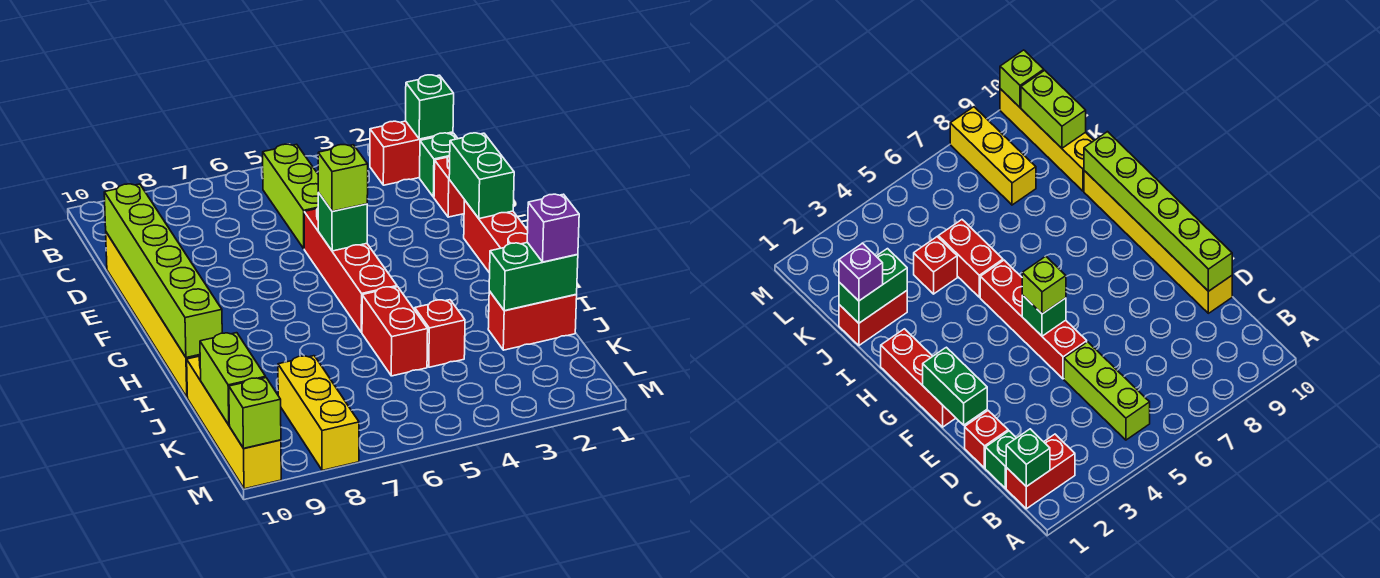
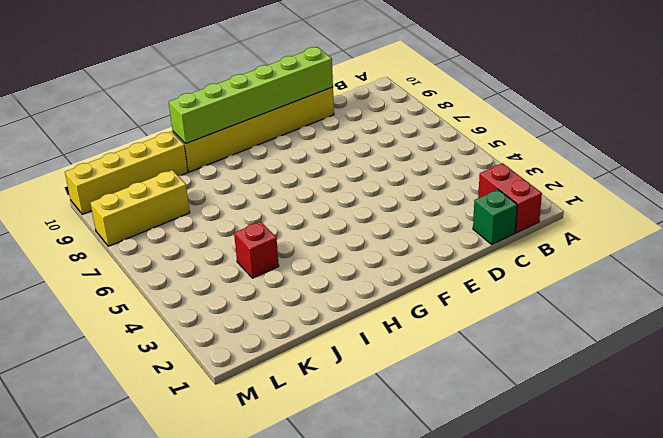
none -> lime brick B5:D5 level 1
none -> red brick D1 level 1
none -> red brick E5:H5 level 1

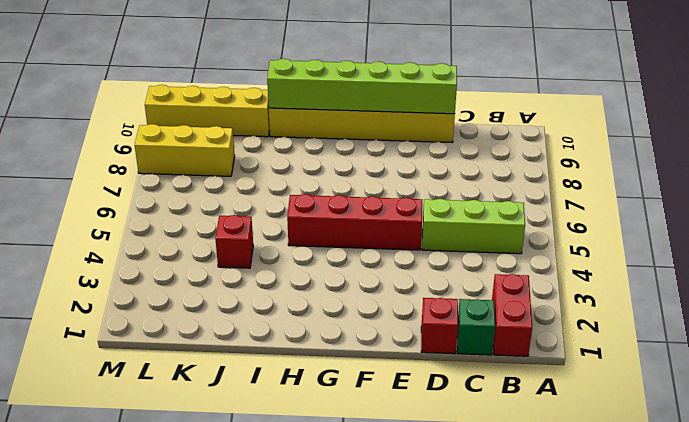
none -> red brick F1:H1 level 1
none -> red brick I5:J5 level 1
none -> red brick J1:J2 level 1

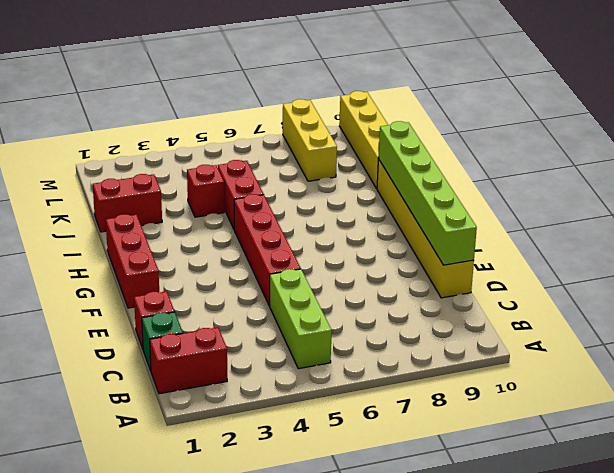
none -> green brick B1 level 2
none -> green brick E1:F1 level 2
none -> green brick F5 level 2

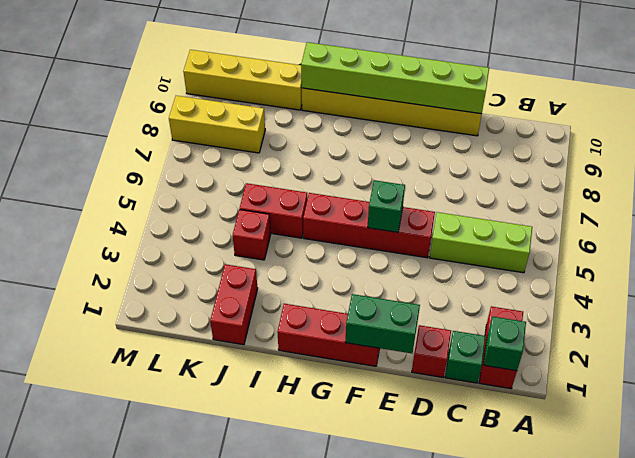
none -> green brick J1:J2 level 2
none -> lime brick K10:L10 level 2
none -> lime brick M10 level 2

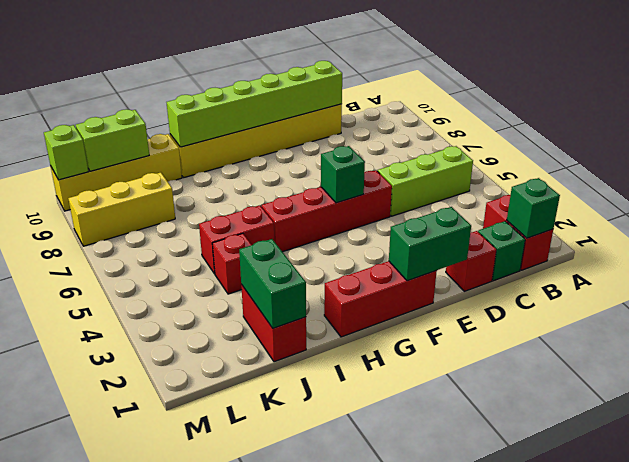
none -> lime brick F5 level 3
none -> purple brick J1 level 3

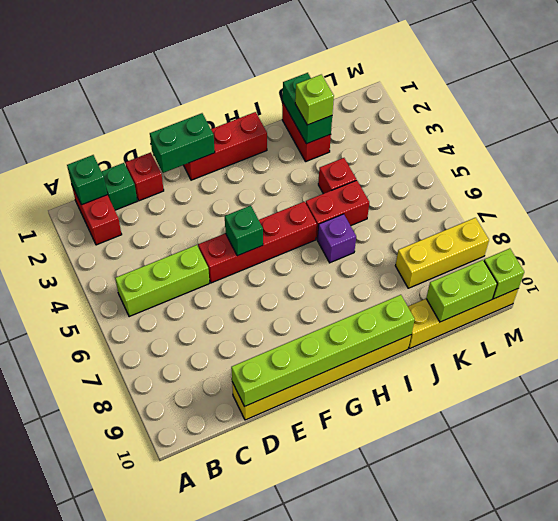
purple brick I6 level 1 -> purple brick J1 level 3
lime brick J2 level 3 -> lime brick F5 level 3

